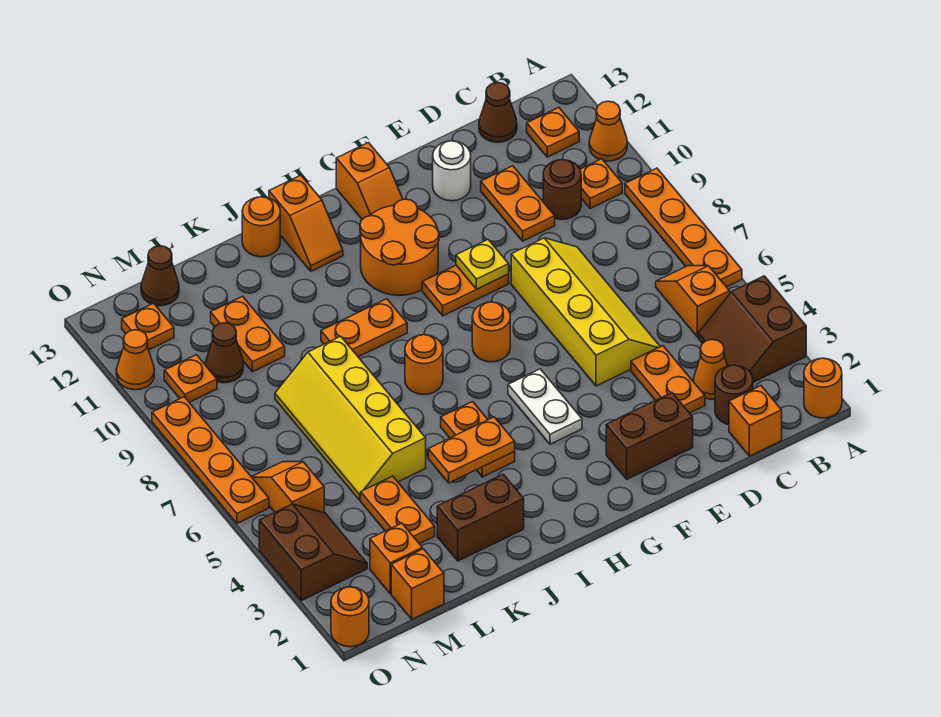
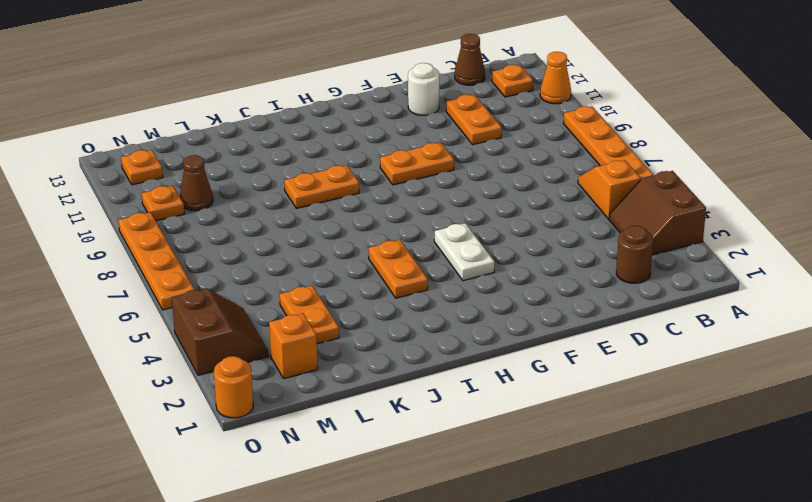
none -> orange round brick A1 level 1
none -> orange plate B10 level 1
none -> orange brick C1 level 1
none -> orange cone C3 level 1

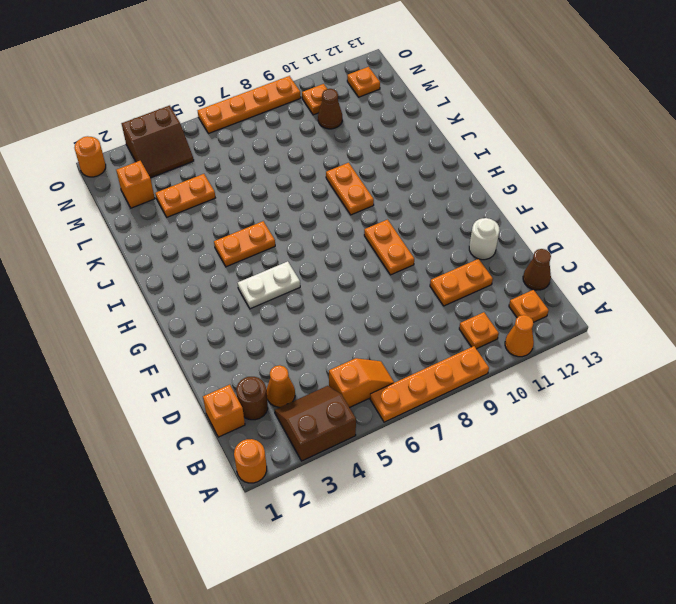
none -> brown round brick C10 level 1
none -> orange plate D3:D4 level 1
none -> yellow slope D5:E8 level 1 top E
none -> brown brick E2:F2 level 1

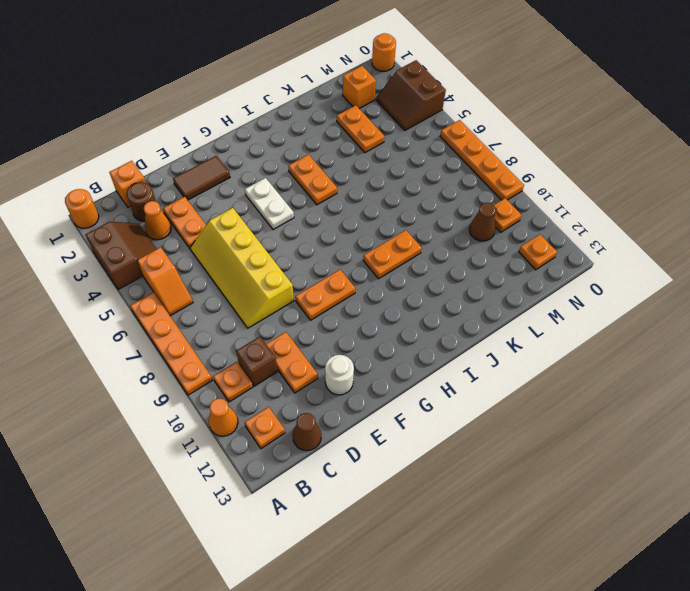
brown brick C10 level 1 -> brown round brick C10 level 1
brown tile E2:F2 level 1 -> brown brick E2:F2 level 1
none -> orange round brick G7 level 1
none -> orange round brick G10:H11 level 1
none -> orange slope G12:G13 level 1 top 13
none -> orange round brick I7 level 1

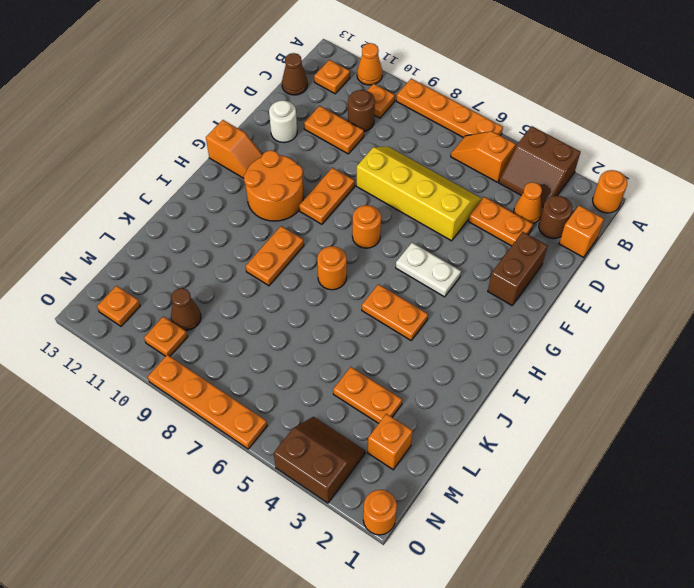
none -> orange slope I12:I13 level 1 top 13
none -> brown brick J2:K2 level 1
none -> orange round brick J13 level 1
none -> yellow slope K5:L8 level 1 top K

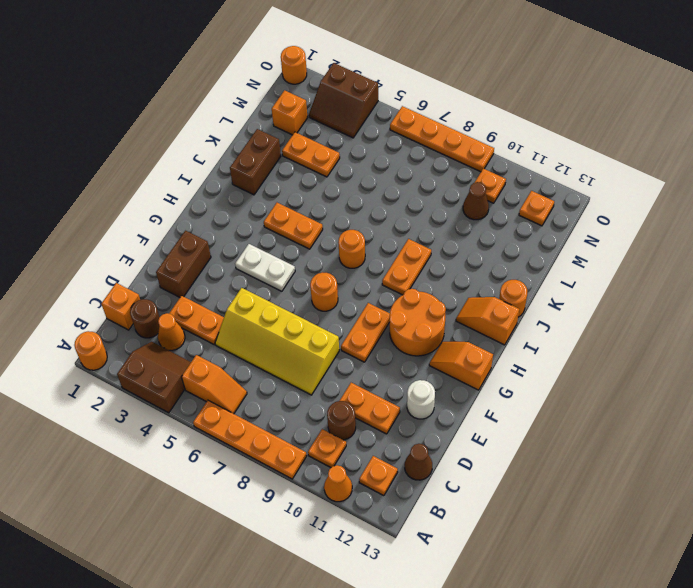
none -> yellow slope K5:L8 level 1 top K
none -> orange plate L10:L11 level 1
none -> orange brick M1 level 1
none -> brown cone M13 level 1

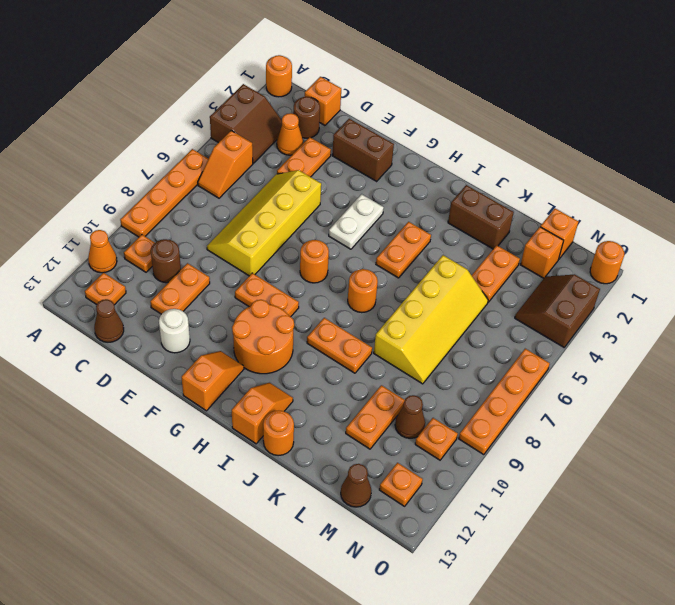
none -> orange slope N5:N6 level 1 top 5
none -> orange cone O11 level 1
none -> yellow plate F9 level 2
none -> orange plate I4:J4 level 2

